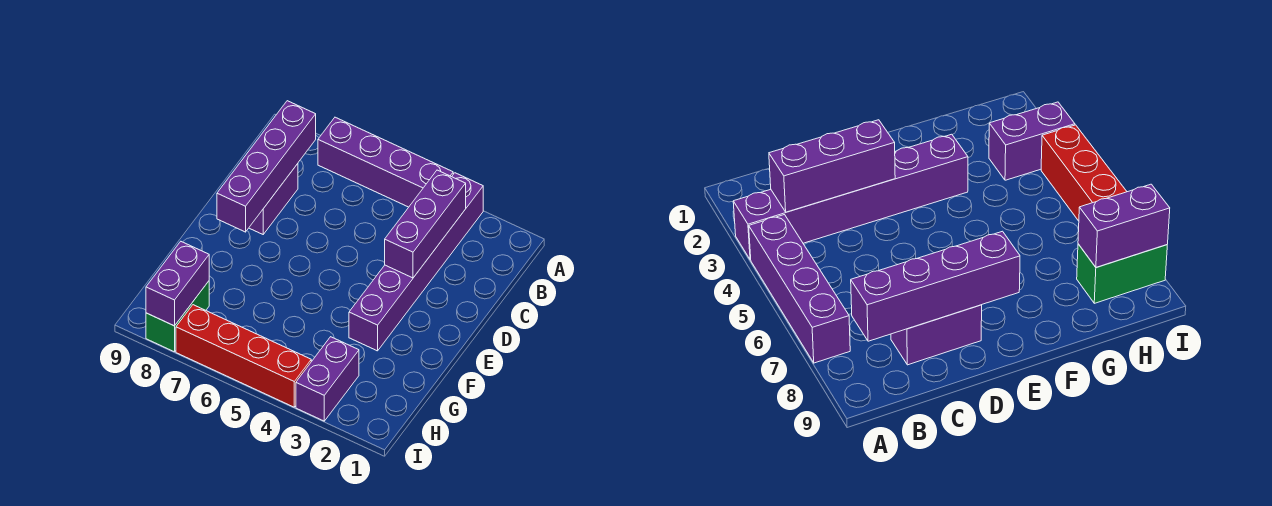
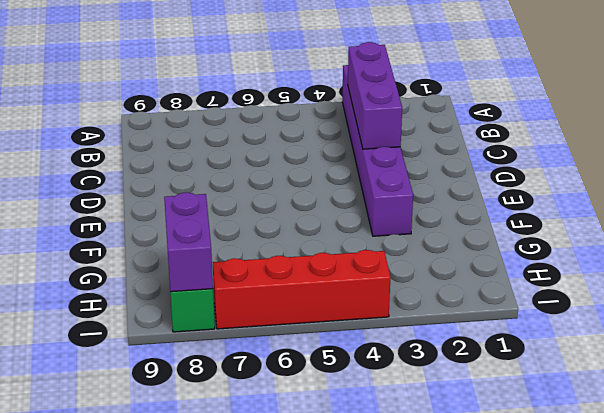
none -> purple brick A4:A7 level 1
none -> purple brick C8:D8 level 1

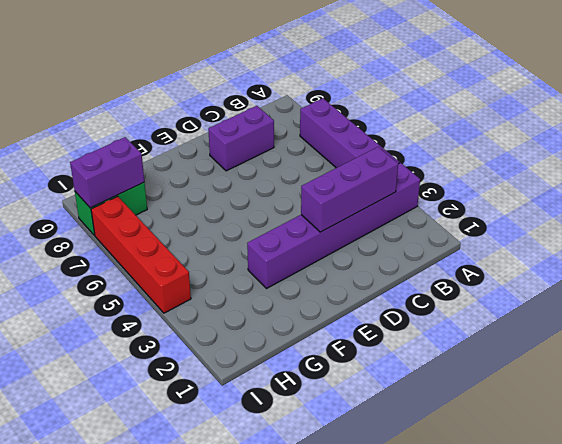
none -> purple brick H3:I3 level 1
none -> purple brick B8:E8 level 2

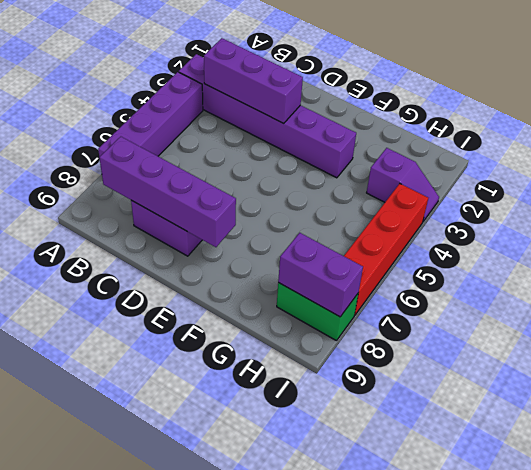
purple slope H3:I3 level 1 top H -> purple brick H3:I3 level 1

